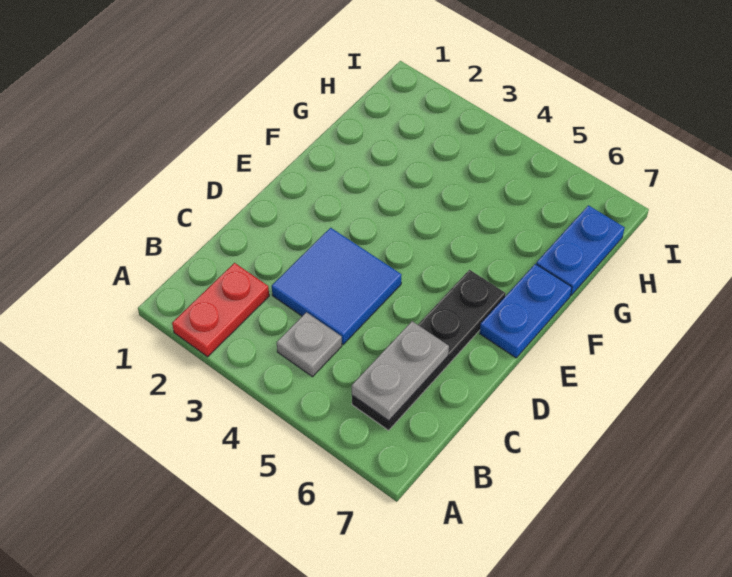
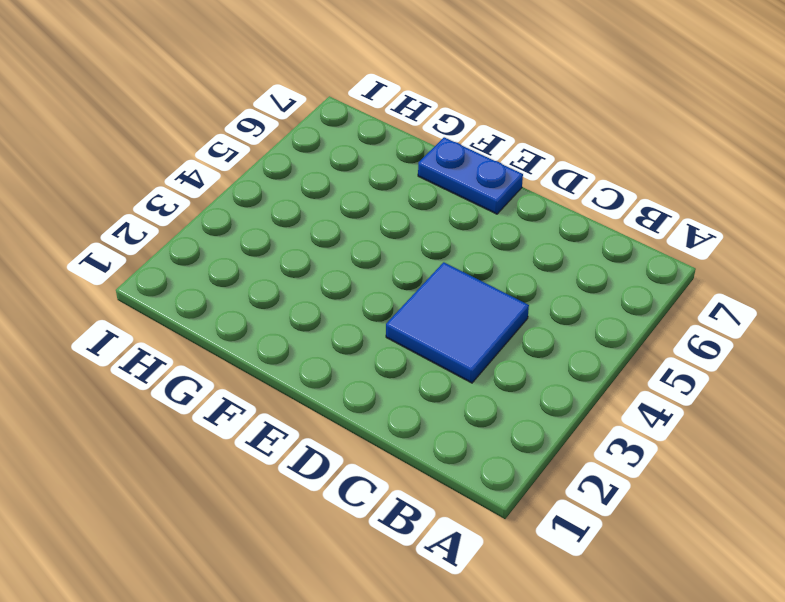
none -> red plate A2:B2 level 1
none -> grey plate B4 level 1

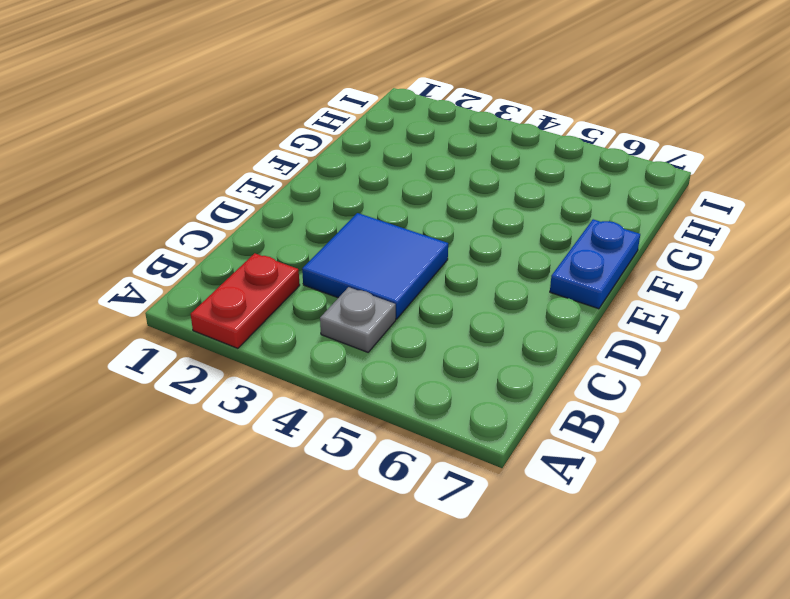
none -> black plate B6:E6 level 1
none -> blue plate G7:H7 level 1

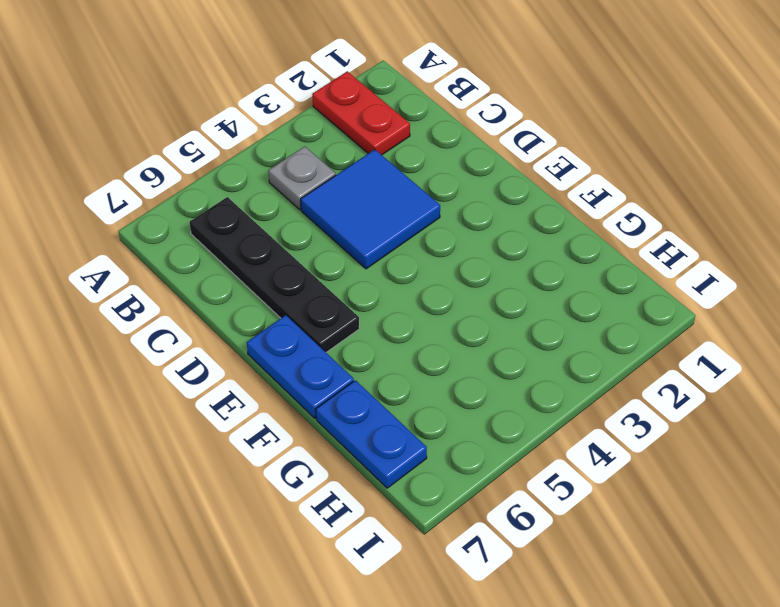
none -> grey plate B6:C6 level 2

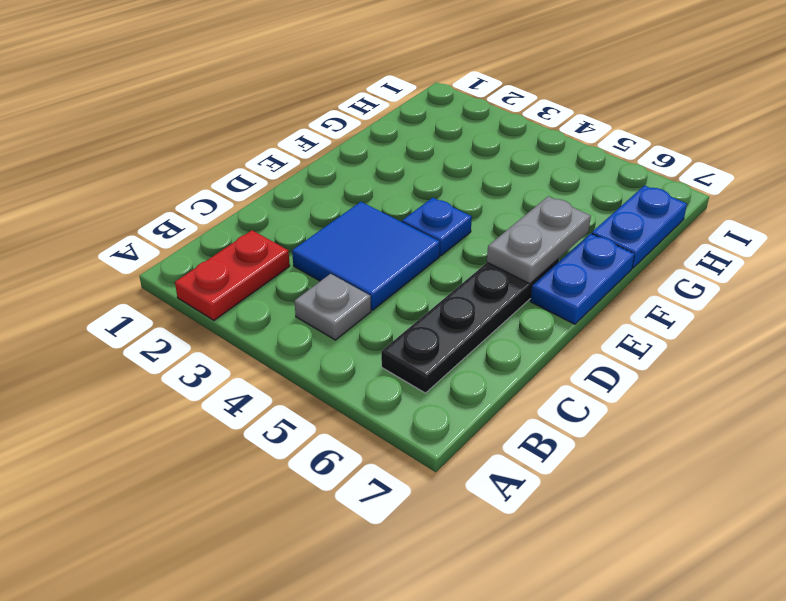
blue plate E4 level 1 -> none
grey plate E6:F6 level 2 -> grey plate B6:C6 level 2

